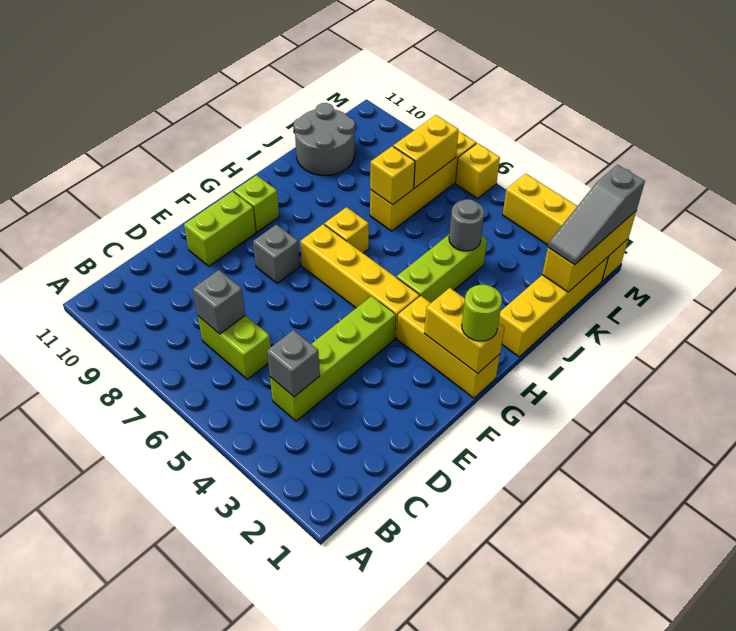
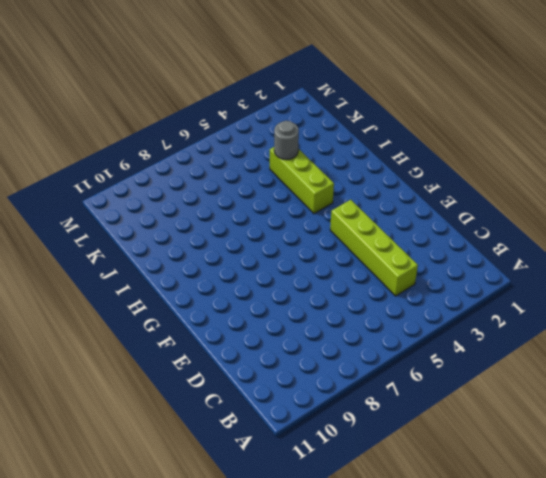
none -> lime brick C6:C7 level 1
none -> lime brick E10:F10 level 1
none -> grey brick F8 level 1

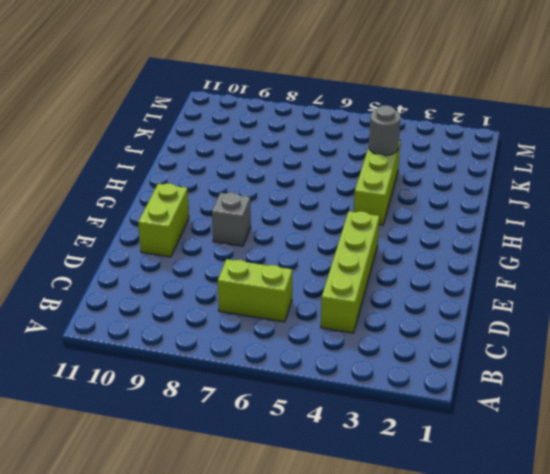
none -> yellow brick G1:G3 level 1
none -> yellow brick G4:G7 level 1
none -> lime brick G10 level 1

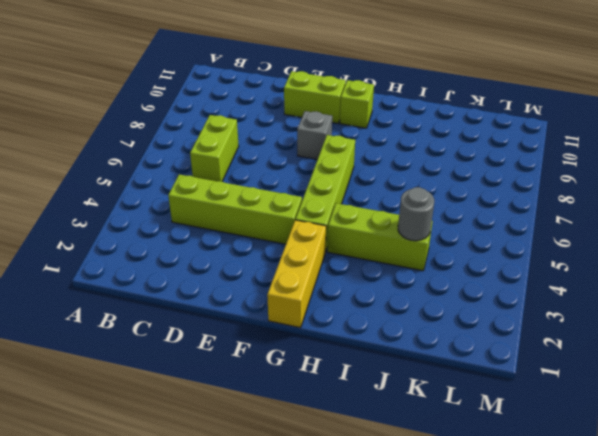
lime brick G4:G7 level 1 -> yellow brick G4:G7 level 1
none -> yellow brick H7 level 1
none -> yellow brick I1:L1 level 1
none -> yellow brick J7:M7 level 1

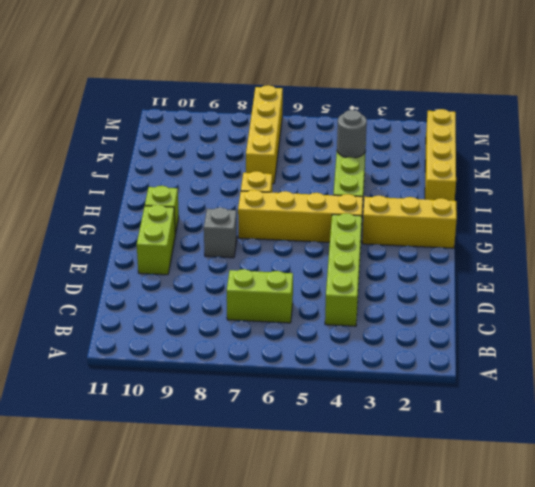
none -> grey round brick J10:K11 level 1
none -> yellow brick M1:M4 level 1
none -> yellow brick M6 level 1

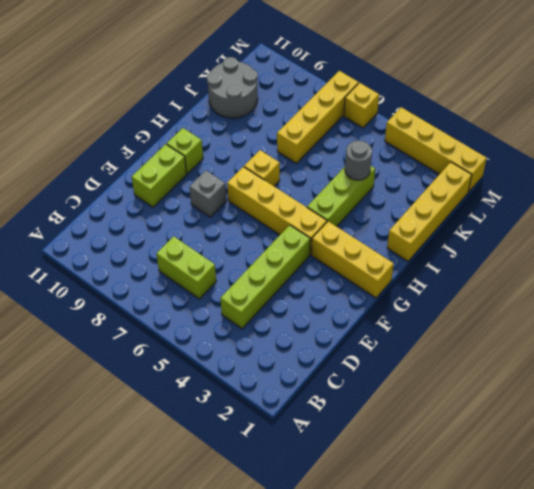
none -> grey brick C4 level 2
none -> grey brick C7 level 2
none -> yellow brick G1:G2 level 2

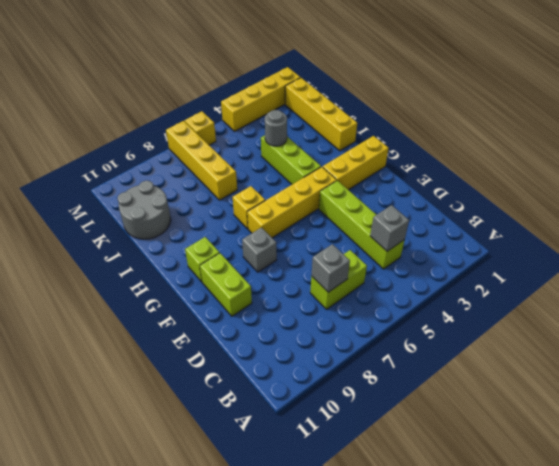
none -> yellow brick G1:G2 level 2
none -> yellow brick J7 level 2
none -> yellow brick K1:M1 level 2

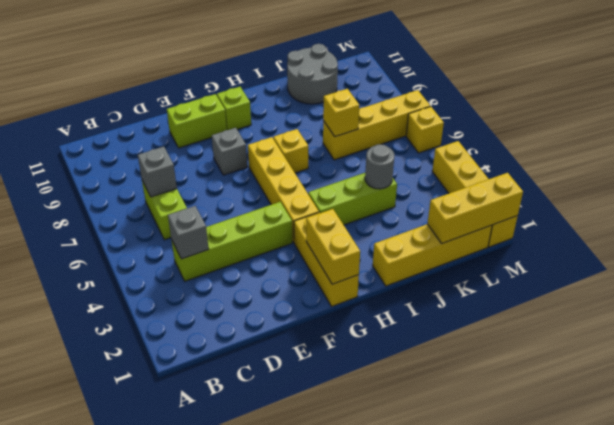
none -> yellow brick K7:L7 level 2
none -> lime round brick G1 level 3
none -> grey slope K1:M1 level 3 top M

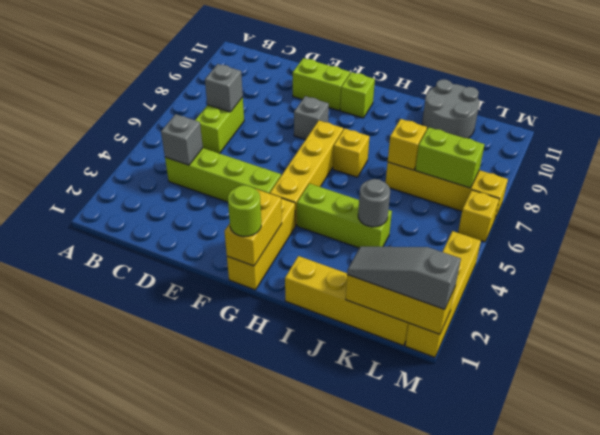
lime brick K7:L7 level 2 -> yellow brick K7:L7 level 2

